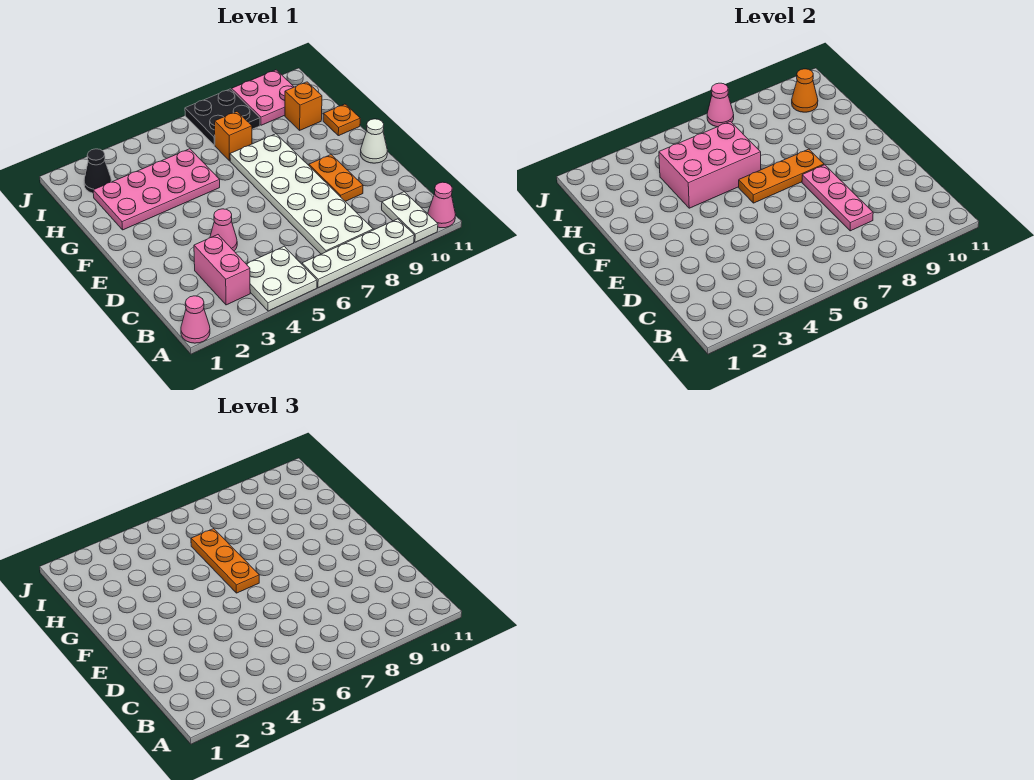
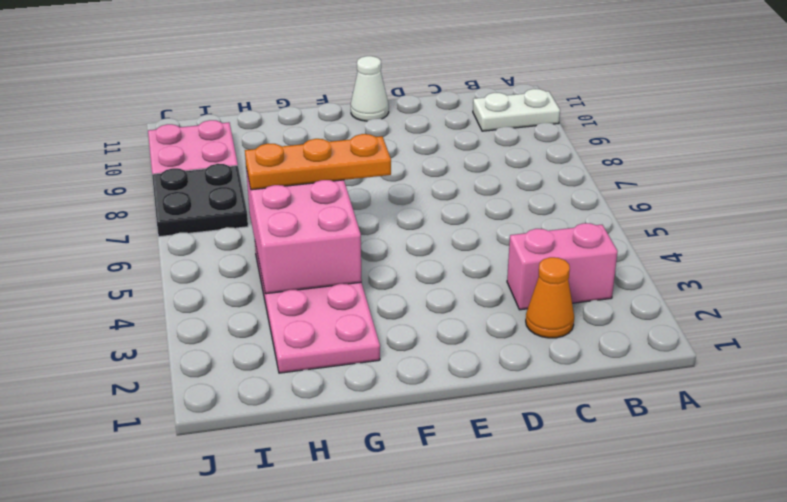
orange cone C2 level 1 -> orange cone I10 level 2
none -> pink cone A1 level 1
none -> white plate A4:B5 level 1
none -> white plate A6:A9 level 1

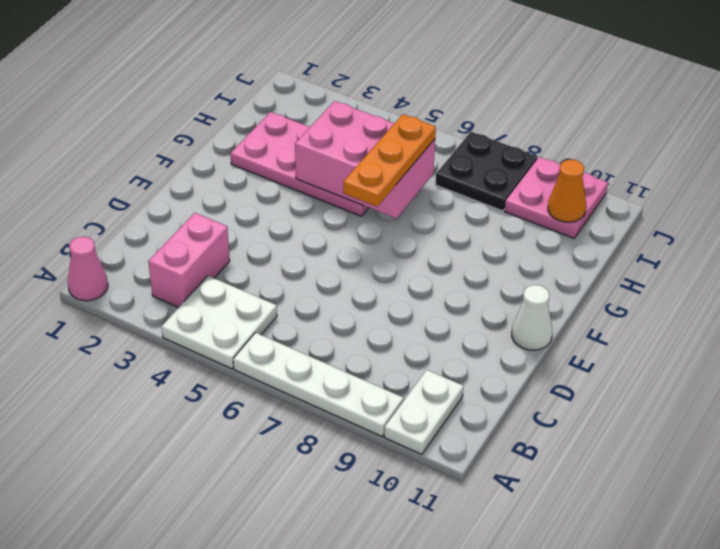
none -> pink cone A11 level 1
none -> white plate B7:G8 level 1
none -> pink cone D4 level 1

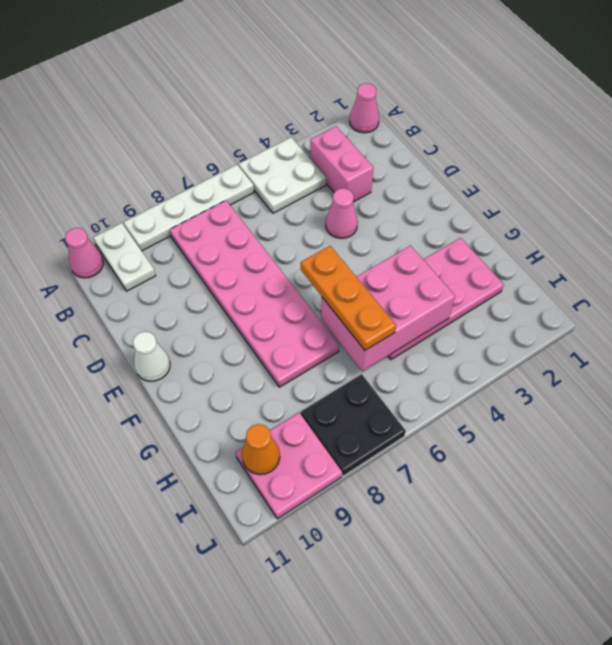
pink plate B7:G8 level 1 -> white plate B7:G8 level 1
none -> orange plate D9:E9 level 1
none -> orange plate G11 level 1
none -> orange brick H7 level 1

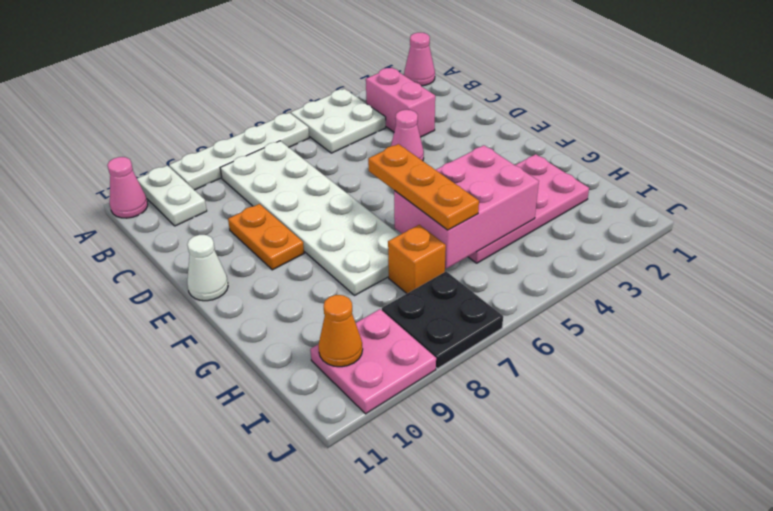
none -> orange plate G11 level 1
none -> orange brick H10 level 1
none -> black cone I2 level 1

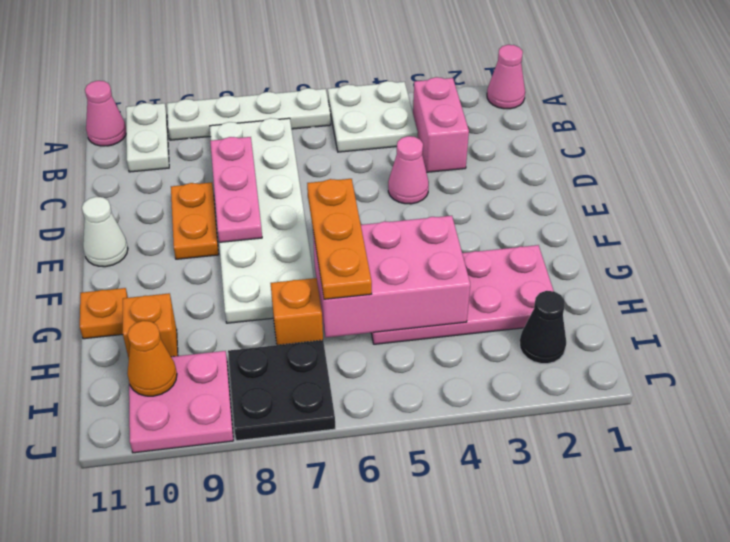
none -> orange plate F6:F8 level 2
none -> pink cone J7 level 2

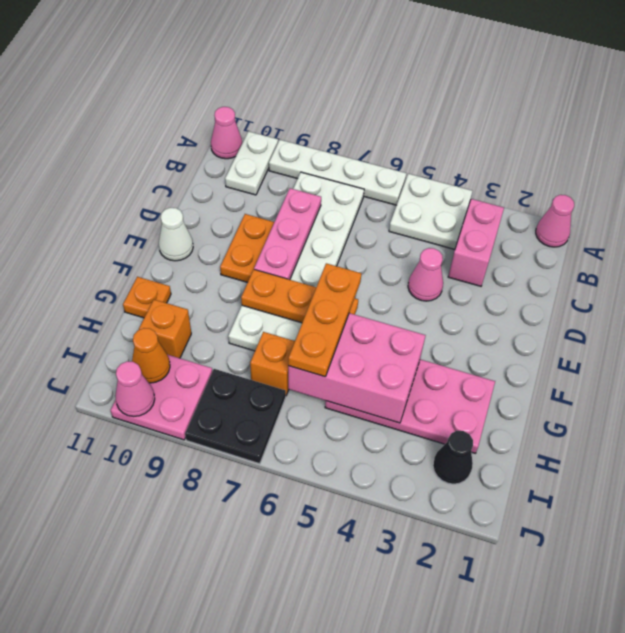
pink cone J10 level 2 -> pink cone J7 level 2

